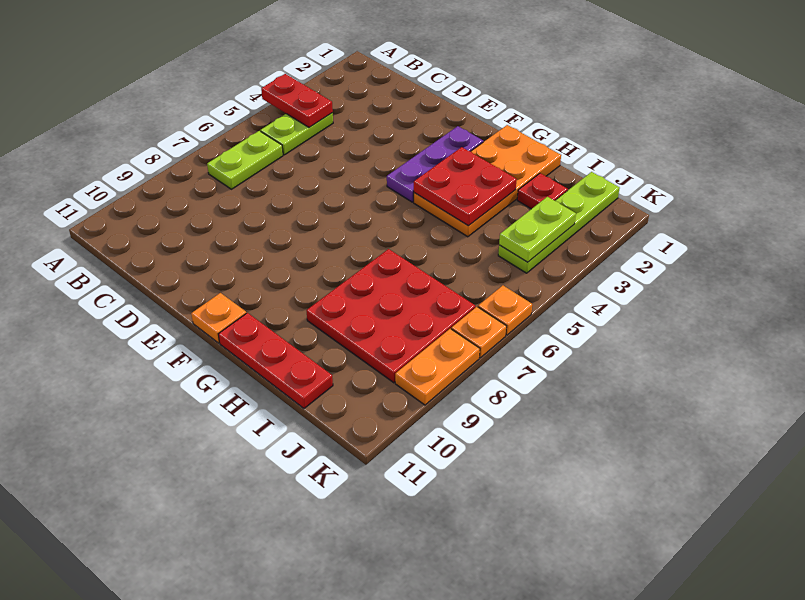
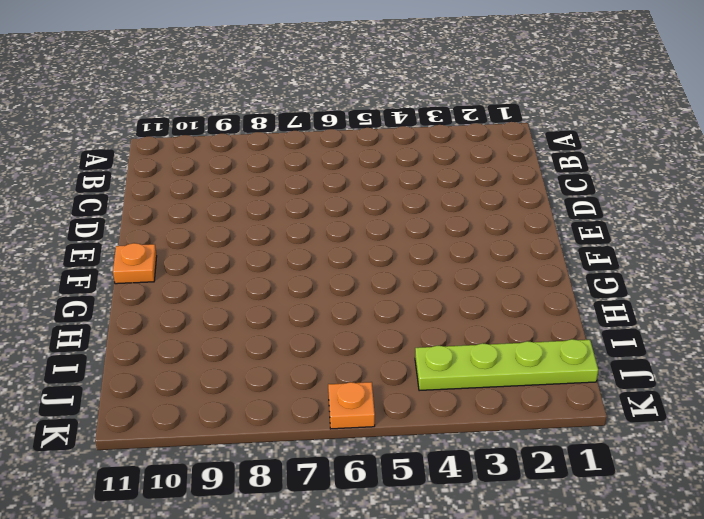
none -> lime plate B4:B5 level 1
none -> lime plate B6:B7 level 1
none -> purple plate F2:F4 level 1

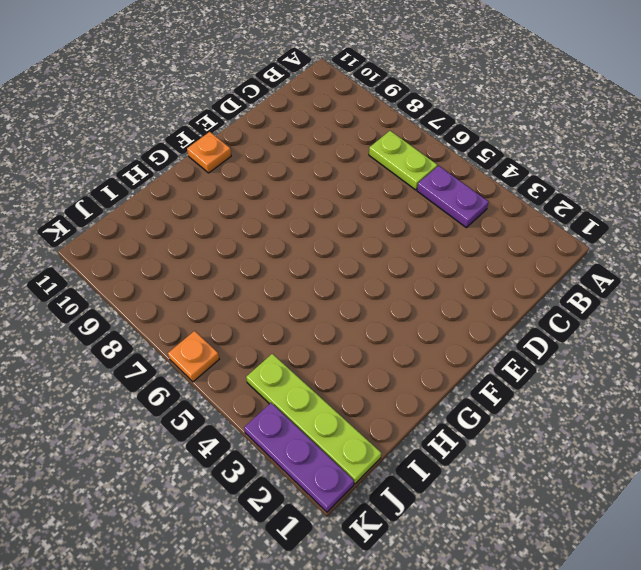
purple plate B4:B5 level 1 -> lime plate B4:B5 level 1
purple plate K1:K3 level 1 -> purple plate F2:F4 level 1
none -> orange plate G1:H4 level 1
none -> red plate G11:I11 level 1
none -> red plate H7:J9 level 1

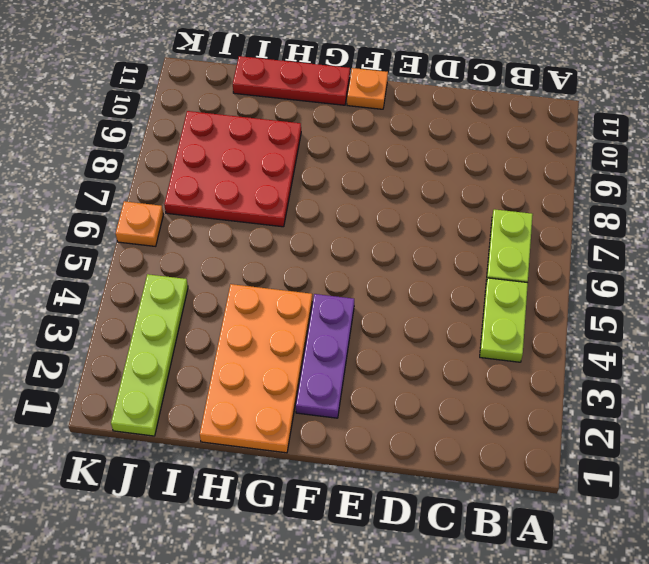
none -> red plate I2 level 1
none -> orange plate K7 level 1
none -> orange plate K8:K9 level 1

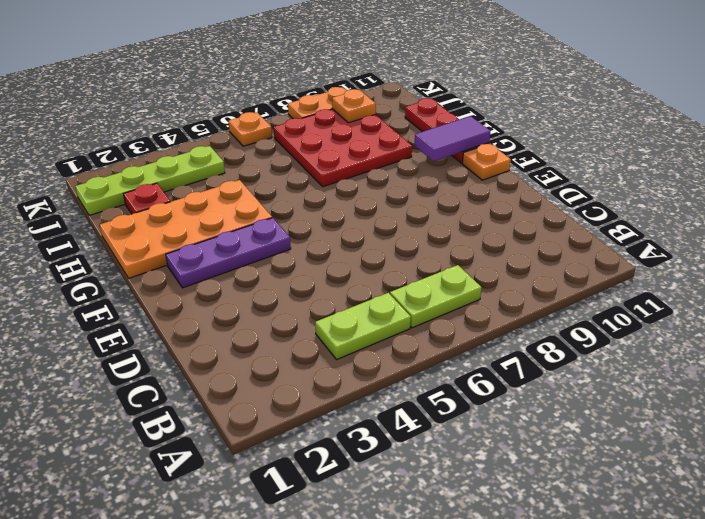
purple tile G10:G11 level 2 -> none
orange plate J9 level 2 -> orange plate K7 level 1
none -> red plate A4:B4 level 2
none -> red plate G3:H4 level 2
none -> lime plate J3:J4 level 2

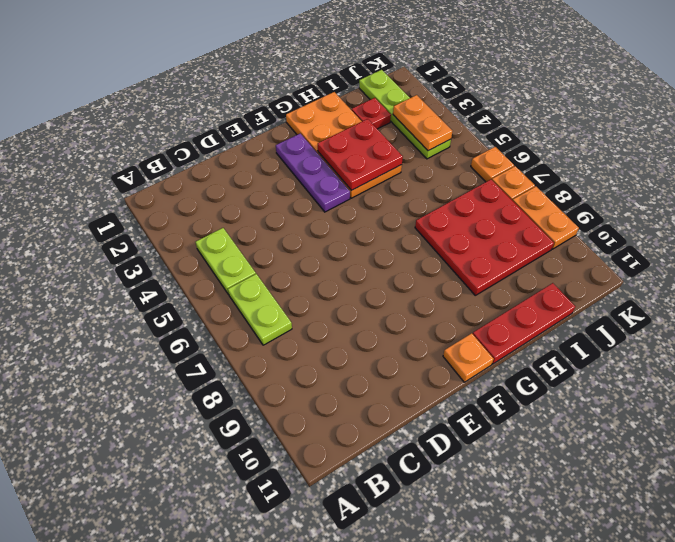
orange plate J3:J4 level 2 -> lime plate J3:J4 level 2
none -> red plate A4:B4 level 2

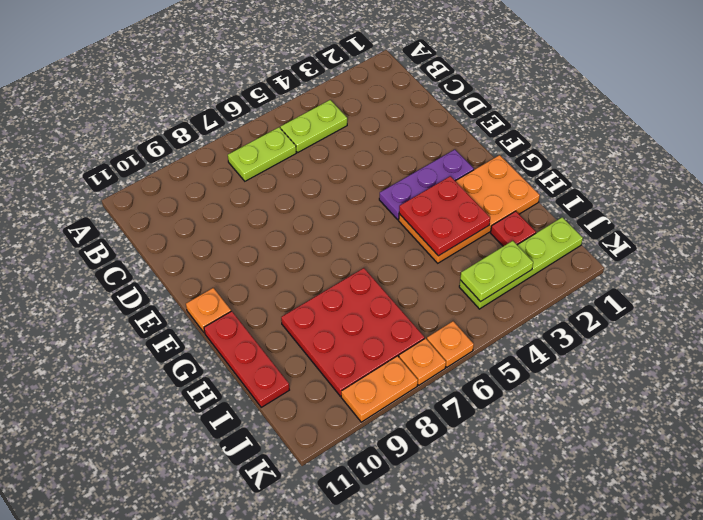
none -> red plate A4:B4 level 2

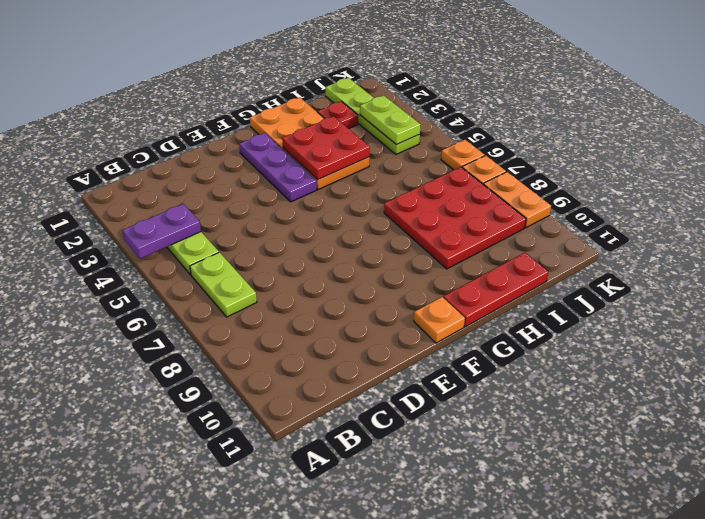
purple plate A4:B4 level 2 -> red plate A4:B4 level 2

